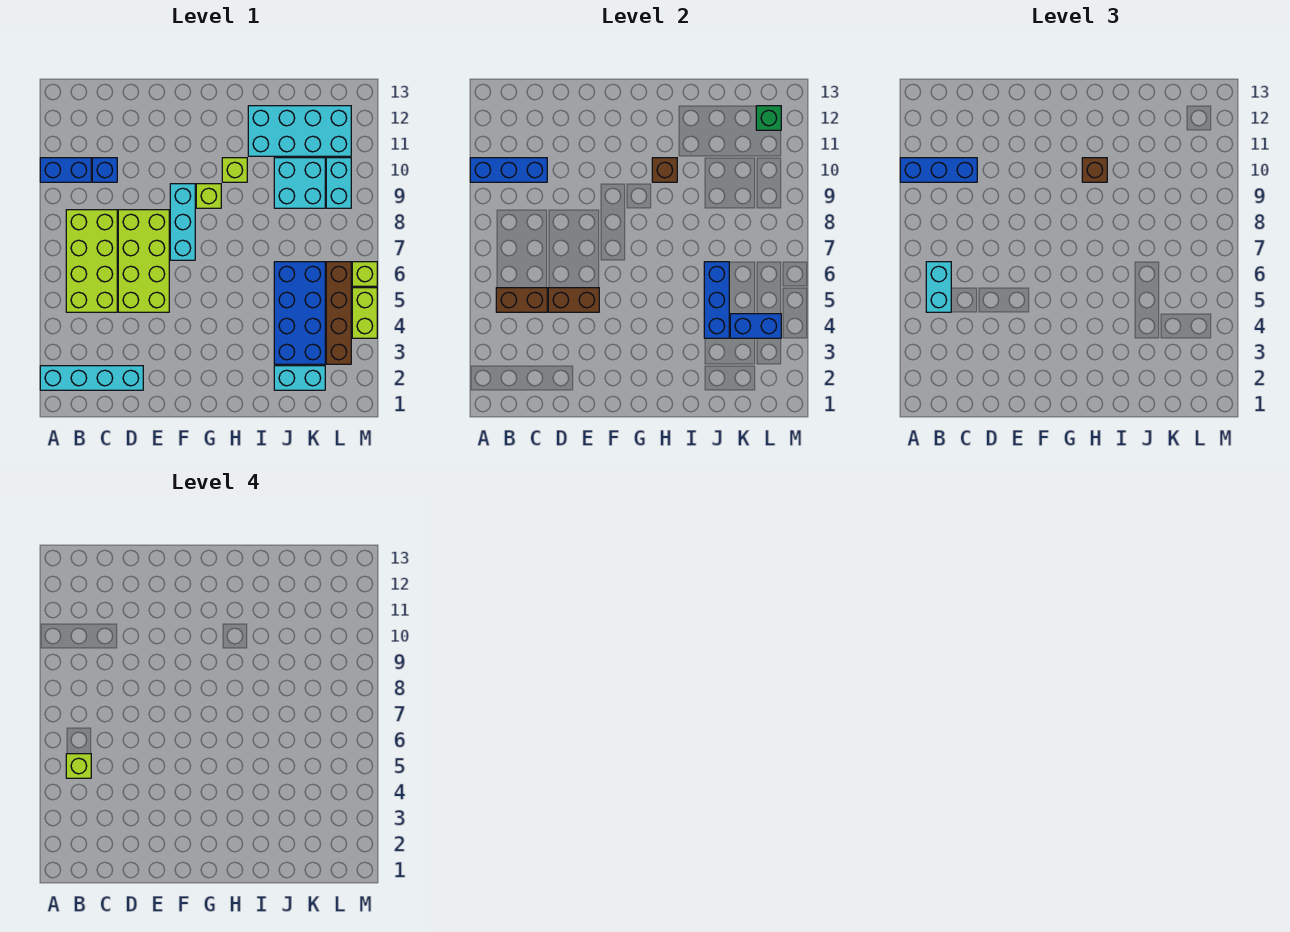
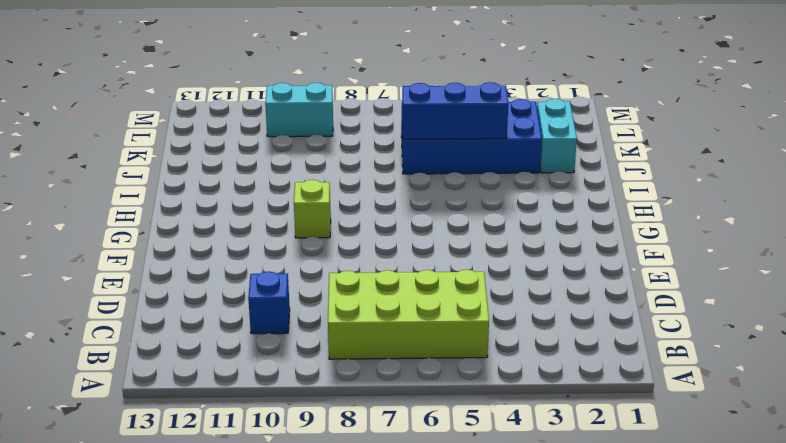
none -> cyan brick A2:D2 level 1
none -> blue brick A10:B10 level 1
none -> lime brick D5:E8 level 1

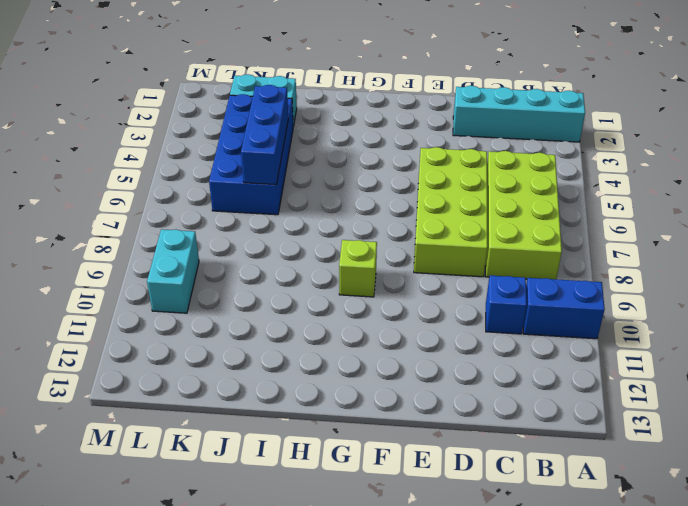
none -> cyan brick F7:F9 level 1
none -> lime brick H10 level 1
none -> cyan brick I11:L12 level 1

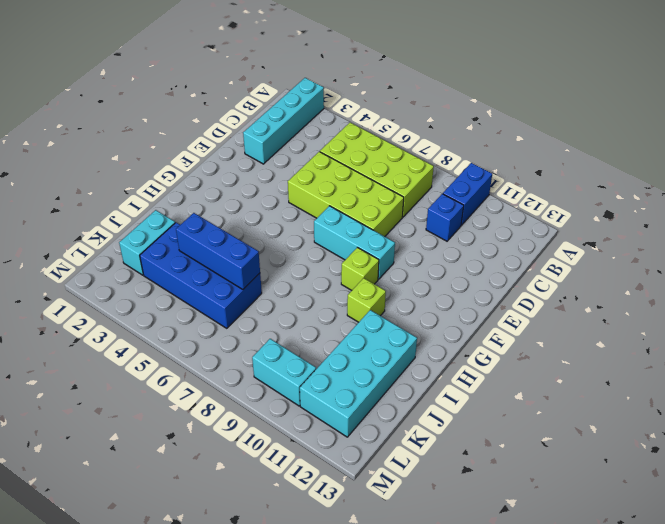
none -> cyan brick J9:K10 level 1
none -> brown brick L3:L6 level 1
none -> lime brick M4:M5 level 1

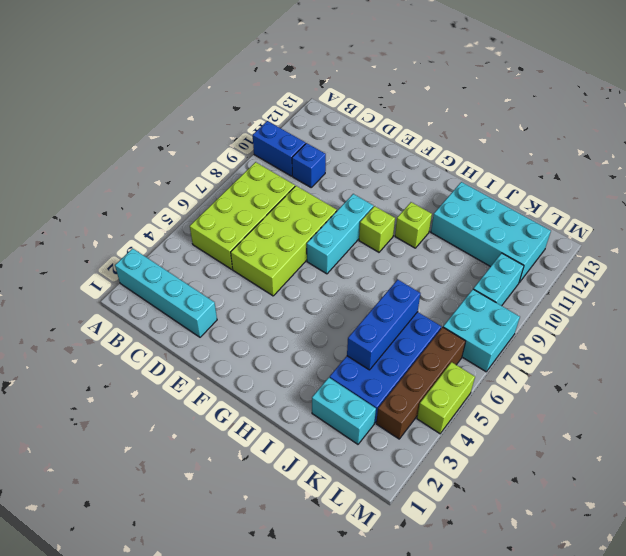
cyan brick L7:M8 level 1 -> cyan brick J9:K10 level 1
none -> lime brick M6 level 1
none -> blue brick A10:C10 level 2
none -> brown brick B5:C5 level 2

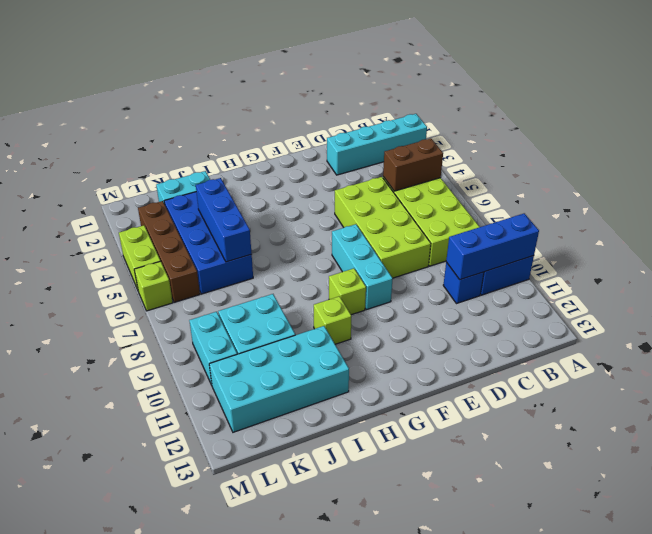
none -> brown brick D5:E5 level 2
none -> brown brick H10 level 2
none -> blue brick K4:L4 level 2

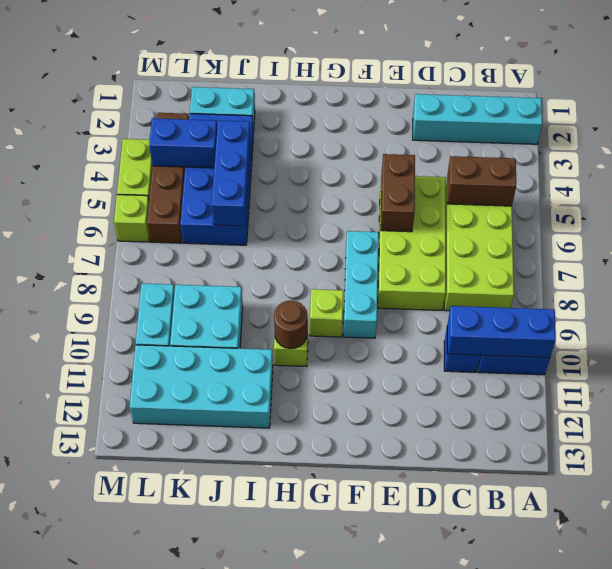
brown brick E5:E6 level 2 -> brown brick D5:E5 level 2
brown round brick H10 level 2 -> brown brick H10 level 2
none -> green brick L12 level 2
none -> blue brick A10:C10 level 3
none -> cyan brick B5:B6 level 3

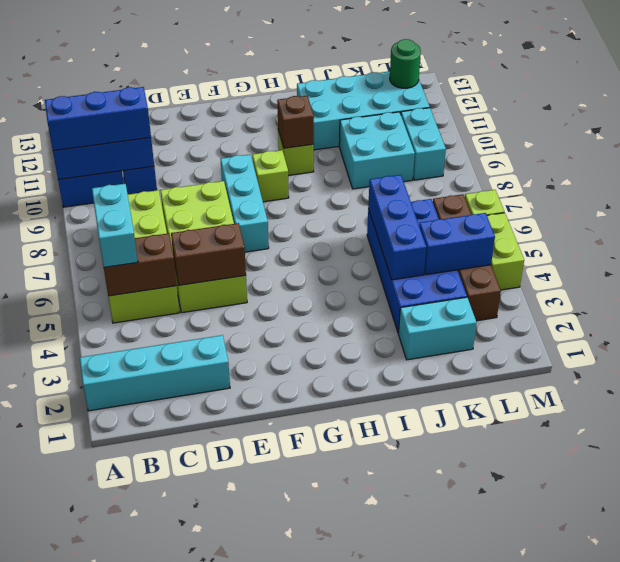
green round brick L12 level 2 -> green brick L12 level 2
none -> brown brick H10 level 3
none -> lime brick B5 level 4

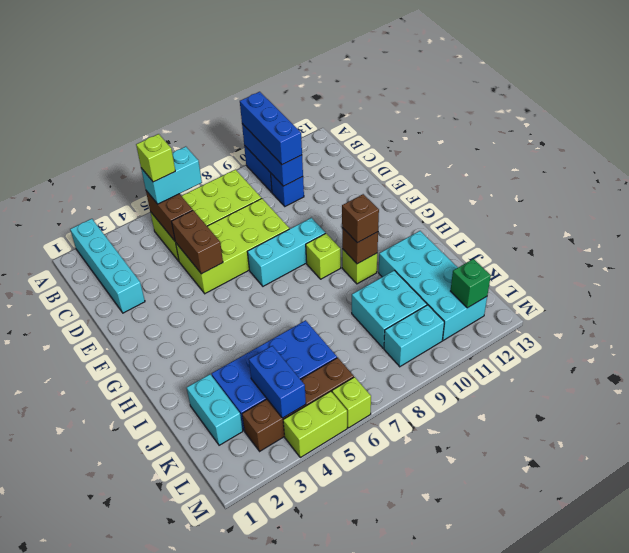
none -> blue brick J4:J6 level 2

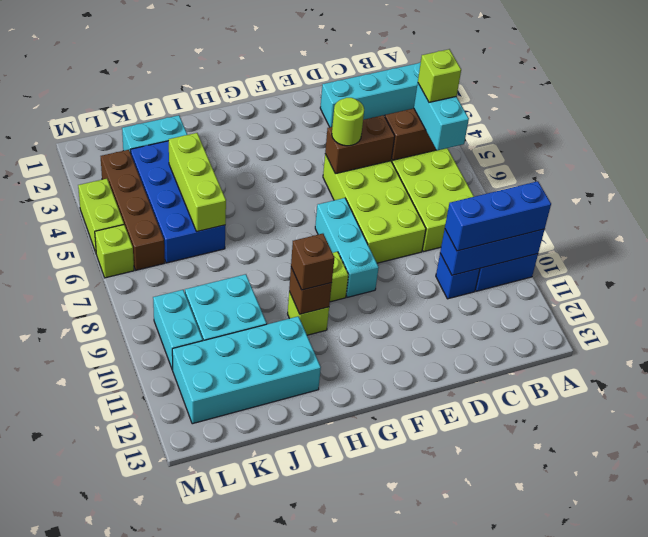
lime round brick E5 level 3 -> none
lime brick J4:J6 level 2 -> blue brick J4:J6 level 2
none -> blue brick K4:L4 level 2
none -> green brick L12 level 2

